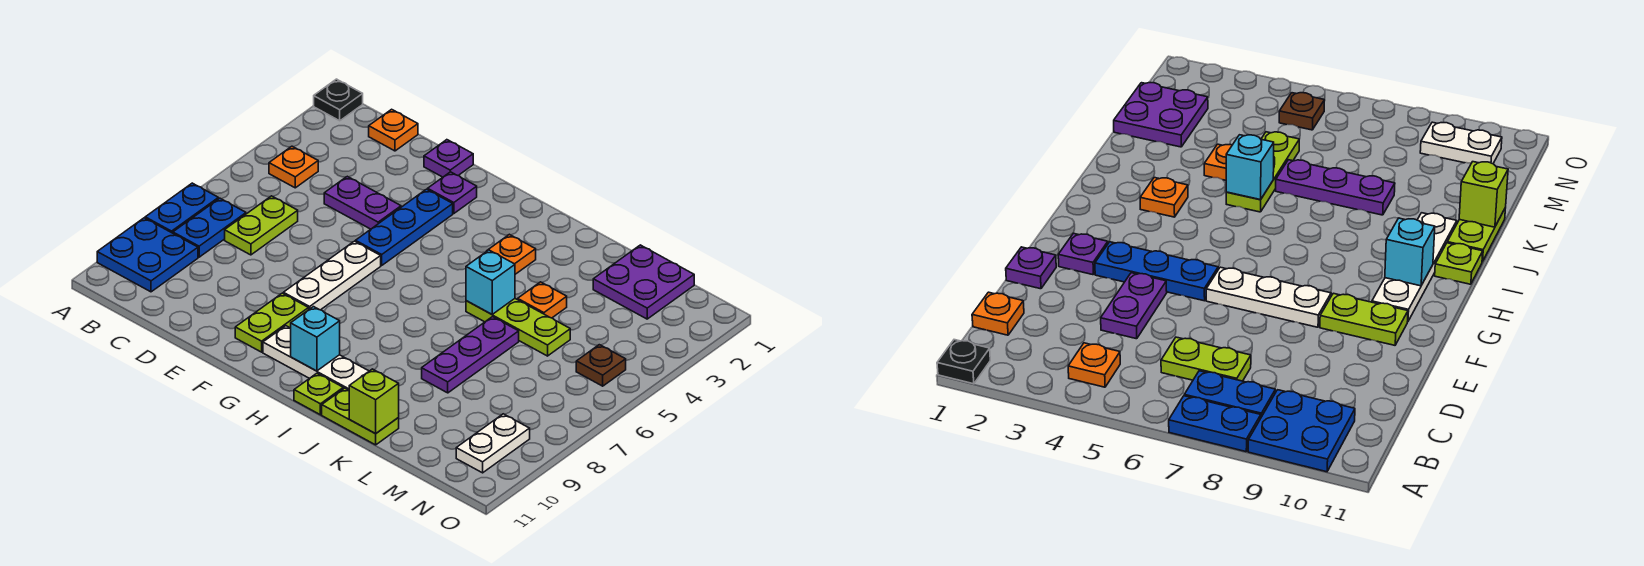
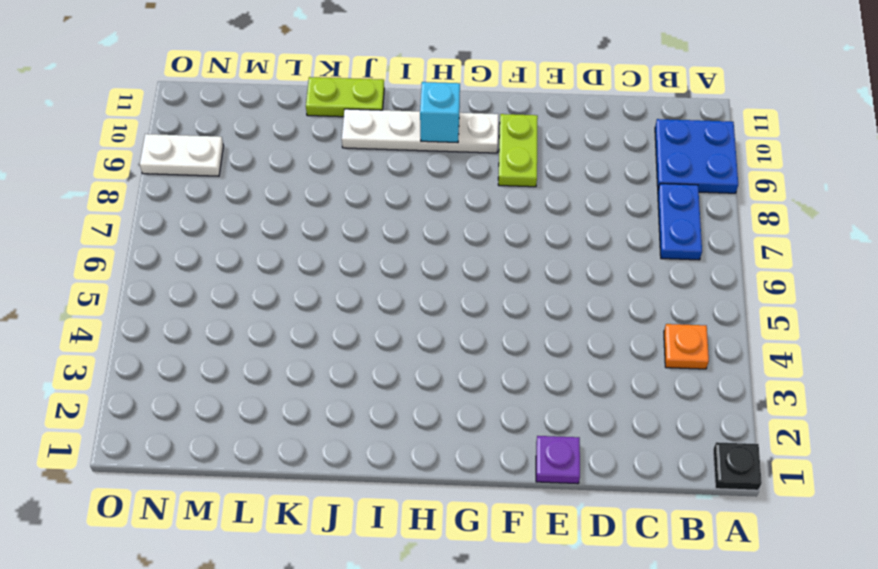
white plate N9:O9 level 1 -> white plate N9:N10 level 1
none -> blue plate A7:A8 level 1
none -> orange plate C1 level 1
none -> lime plate C6:C7 level 1

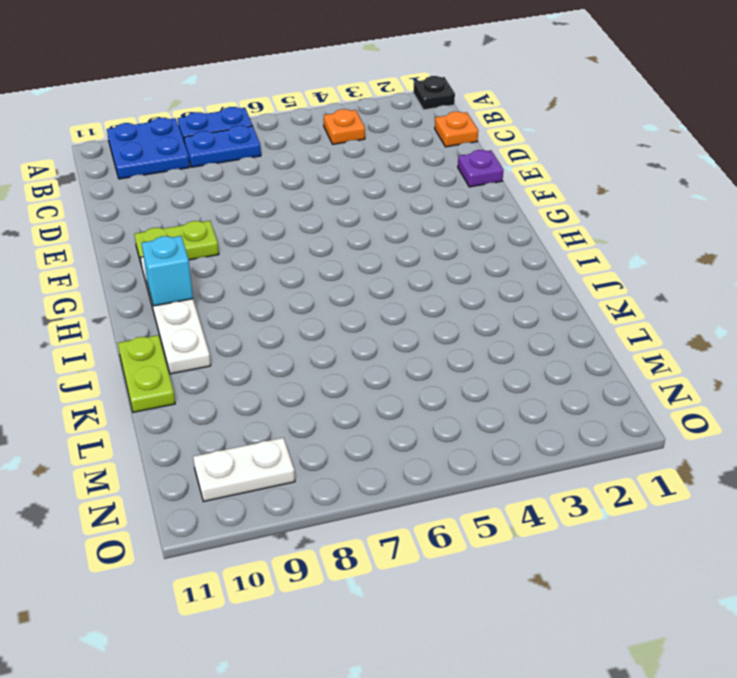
none -> lime plate C6:C7 level 1
none -> purple plate D4:E4 level 1
none -> purple plate F2 level 1

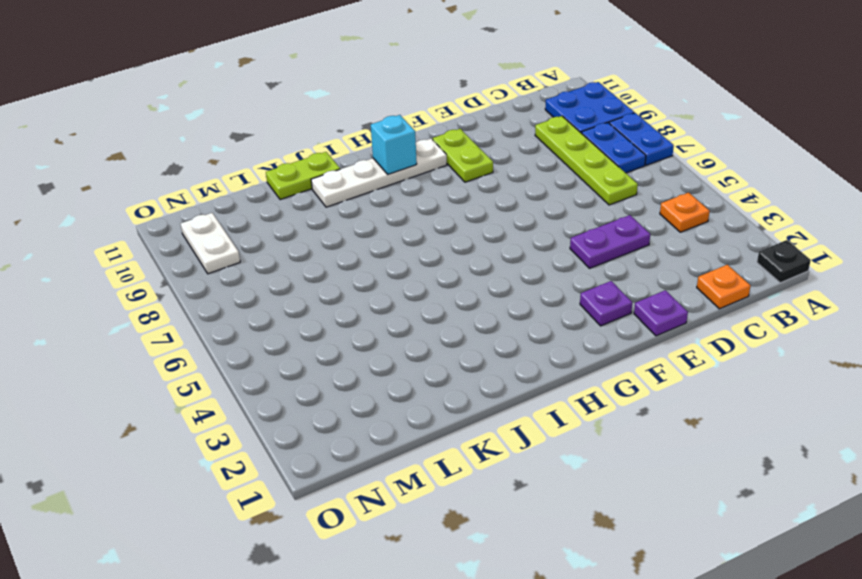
lime plate C6:C9 level 1 -> lime plate C6:C7 level 1
none -> blue plate F3:F5 level 1
none -> white plate F6:F8 level 1
none -> orange plate I3 level 1

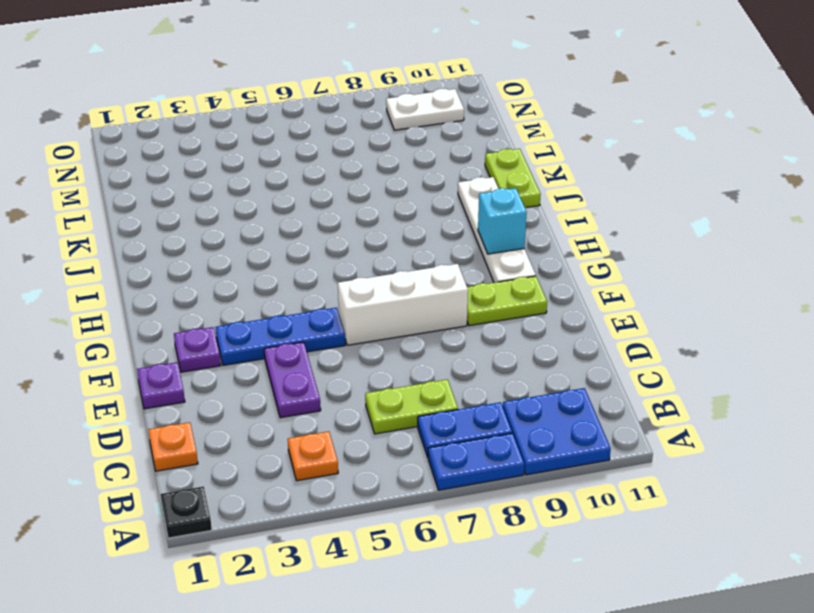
white brick F6:F8 level 1 -> white plate F6:F8 level 1
none -> orange plate I3 level 1
none -> lime plate I11 level 1
none -> lime plate J5:L5 level 1

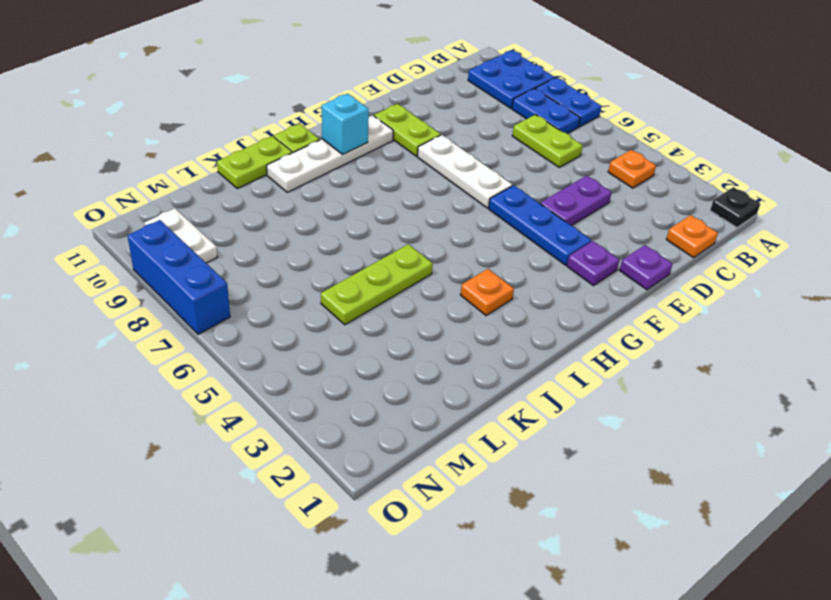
blue brick O7:O9 level 1 -> none
none -> orange plate K4 level 1
none -> purple plate K6:K8 level 1
none -> purple plate L1:M2 level 1

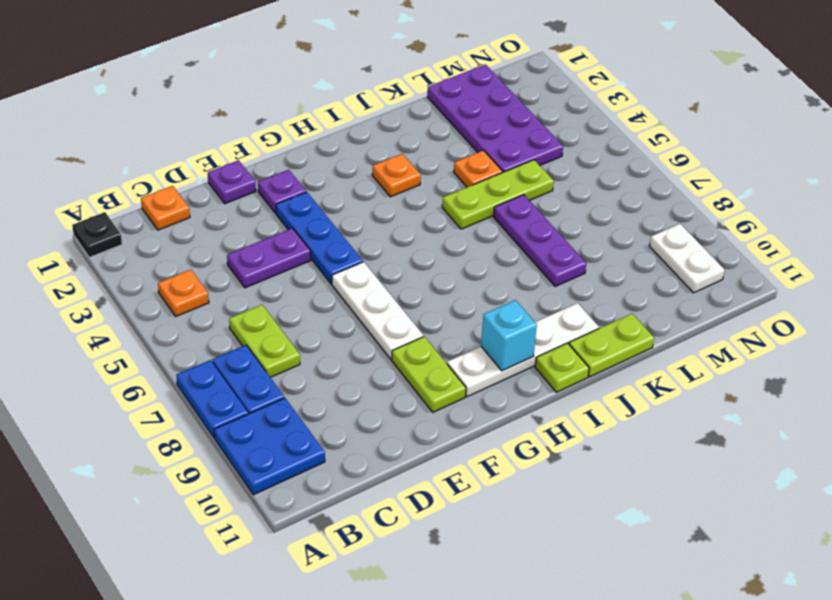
purple plate L1:M4 level 1 -> purple plate L1:M2 level 1
none -> brown plate N5 level 1
none -> cyan brick J5 level 2
none -> lime brick K11 level 2

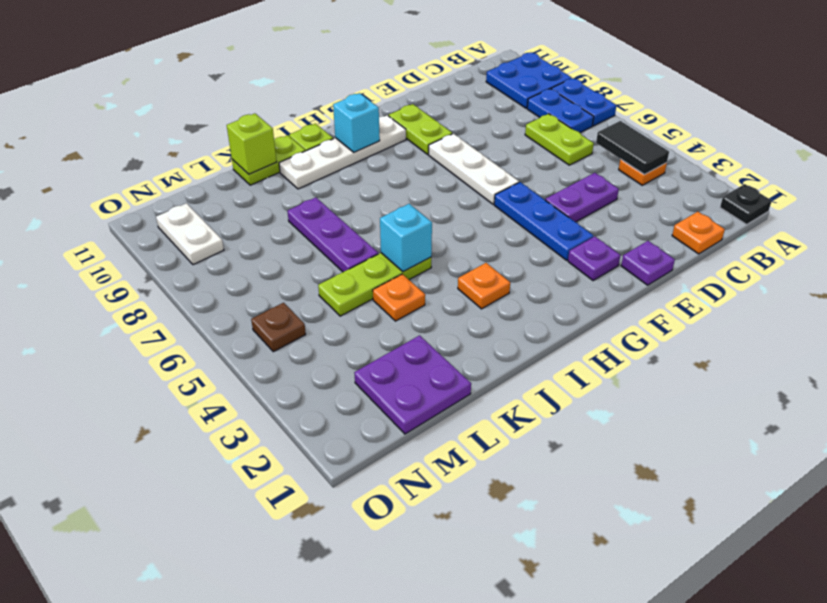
black tile B4:B5 level 2 -> none

